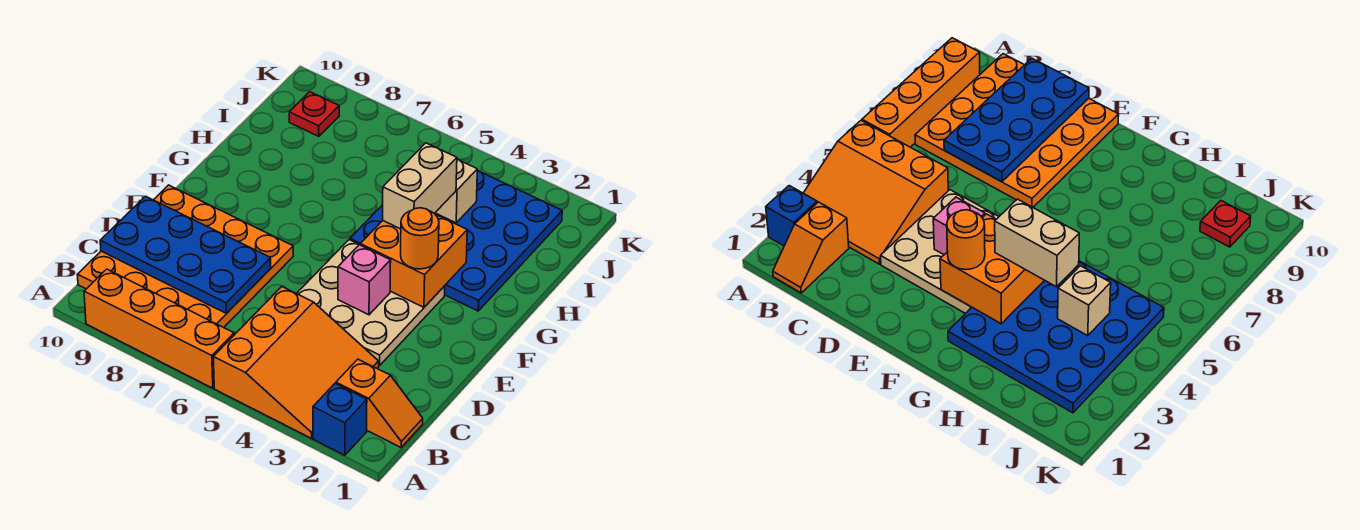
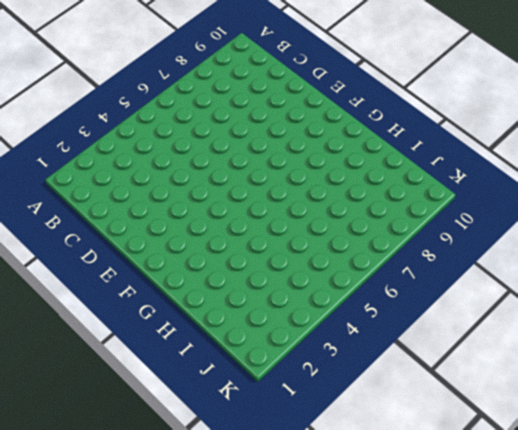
none -> blue brick A2 level 1
none -> orange slope A3:C5 level 1 top 5
none -> orange brick A6:A9 level 1

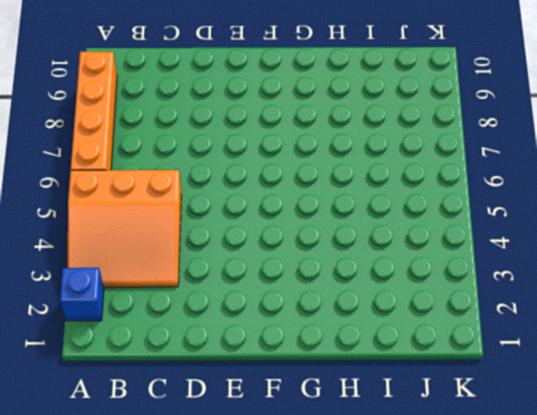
none -> orange slope B1:B2 level 1 top 2
none -> orange plate B7:E10 level 1
none -> tan plate D3:F5 level 1

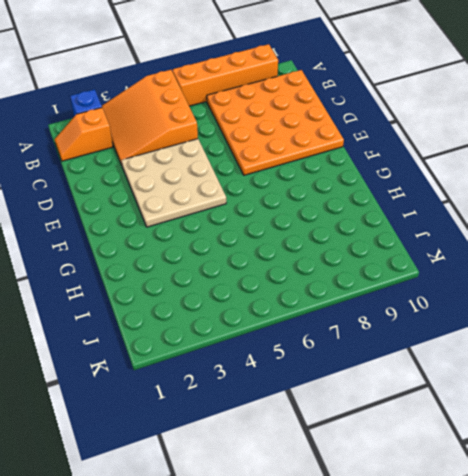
none -> blue plate G2:J5 level 1
none -> red plate J9 level 1
none -> blue plate C7:D10 level 2

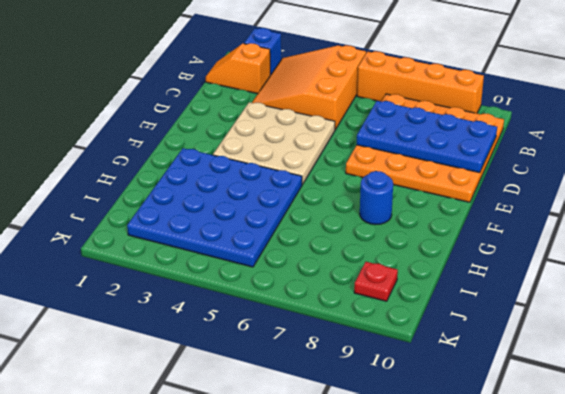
blue round brick G8 level 1 -> none
none -> pink brick E4 level 2
none -> orange brick F3:G4 level 2
none -> tan brick I4 level 2

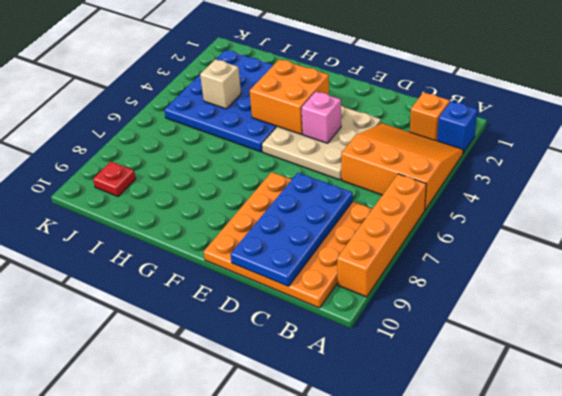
none -> orange round brick F3 level 3
none -> tan brick G4:H4 level 3

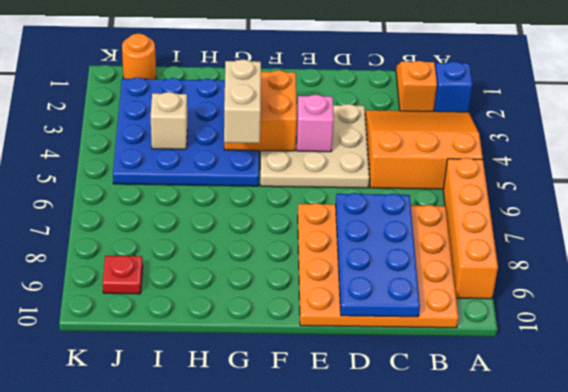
tan brick G4:G5 level 3 -> tan brick G4:H4 level 3
orange round brick J1 level 1 -> orange round brick F3 level 3

